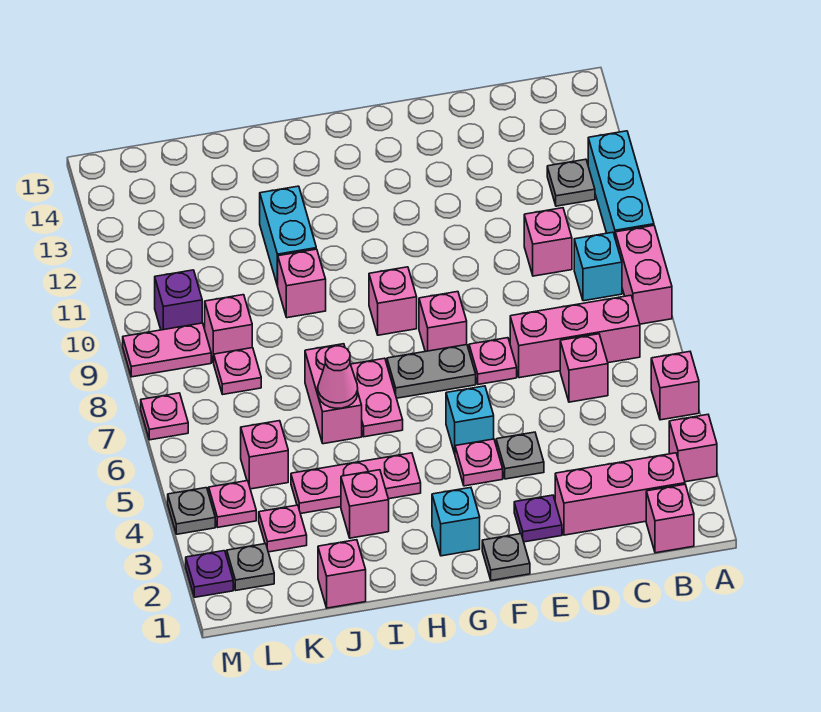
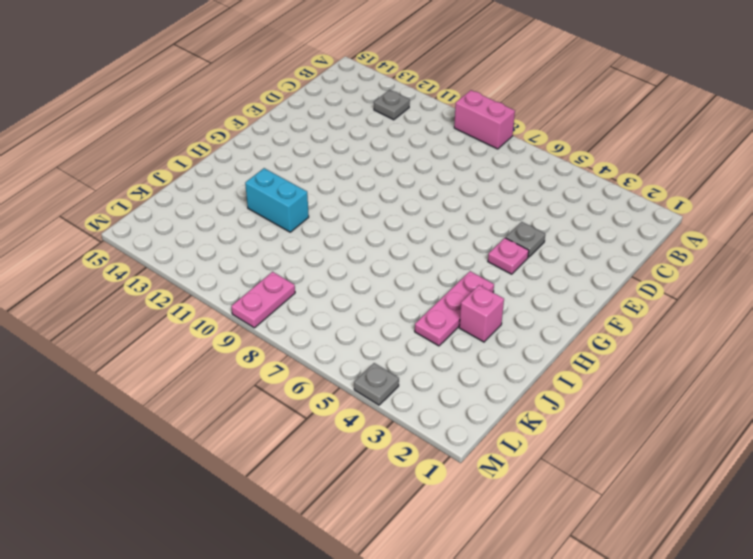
none -> pink brick A3 level 1
none -> pink brick A5 level 1
none -> cyan brick A10:A12 level 1
none -> pink brick B1 level 1

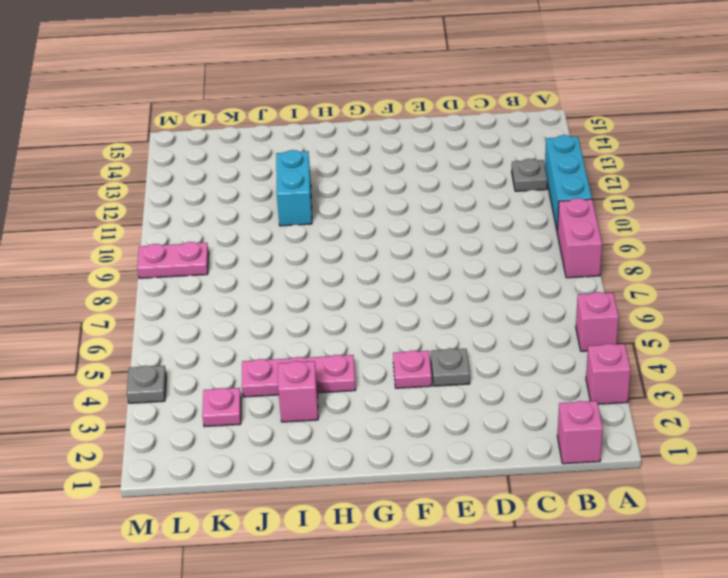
none -> pink brick B2:D2 level 1
none -> pink brick B7:D7 level 1
none -> cyan brick B9 level 1
none -> pink brick C6 level 1

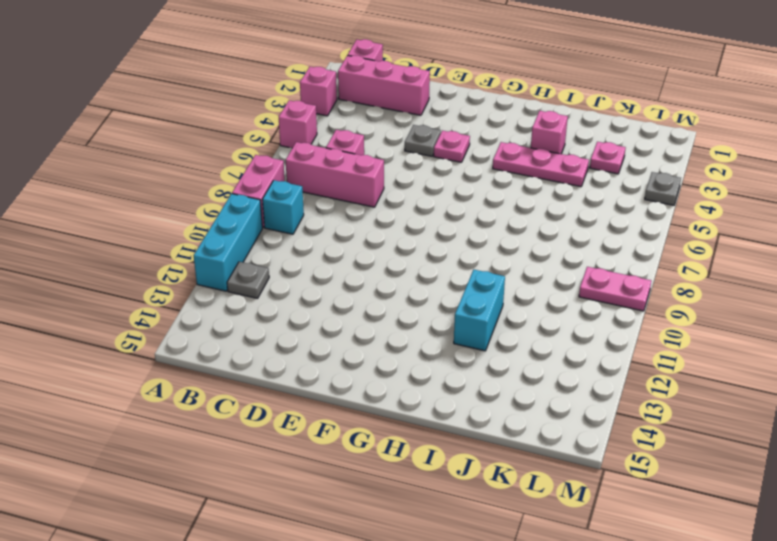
none -> pink brick C10 level 1
none -> purple plate E2 level 1
none -> pink plate E7 level 1
none -> grey plate F1 level 1

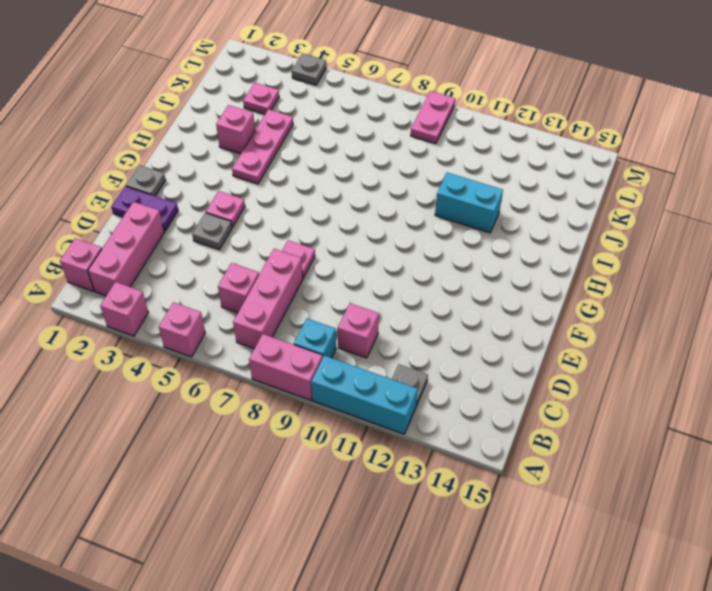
purple plate E1:E2 level 1 -> purple plate E2 level 1
none -> cyan brick F5 level 1
none -> grey plate F7:G7 level 1
none -> pink brick F8 level 1
none -> cyan brick G2 level 1

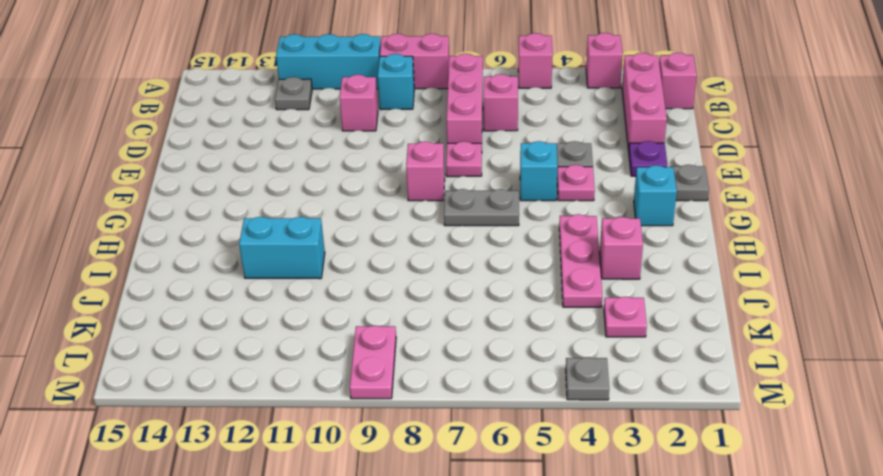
grey plate G6:G7 level 1 -> grey plate F7:G7 level 1
none -> pink brick G9 level 1
none -> pink plate H6:H7 level 1
none -> pink brick I6:I7 level 1
none -> pink brick I10 level 1

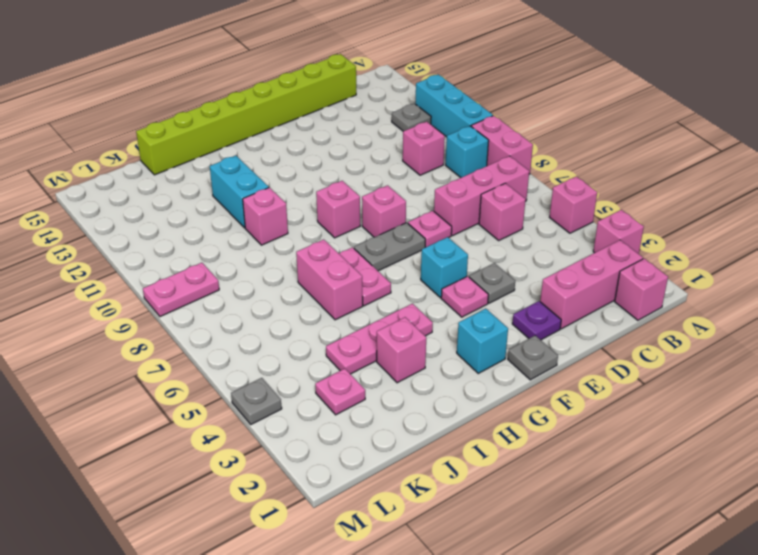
lime brick C15:J15 level 1 -> none
none -> pink brick J1 level 1
none -> pink brick K5 level 1
none -> pink plate K8 level 1
none -> pink brick K9 level 1

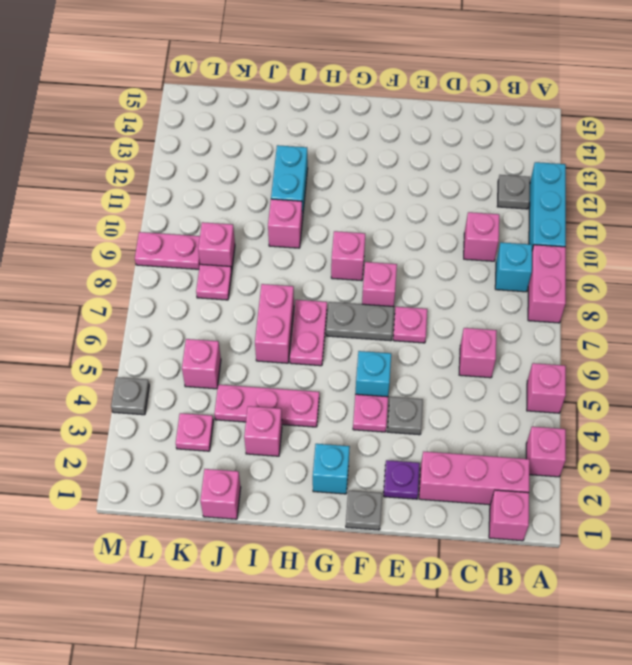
none -> pink brick B7:D7 level 1
none -> grey plate L2 level 1
none -> pink plate L4 level 1
none -> purple brick L10 level 1

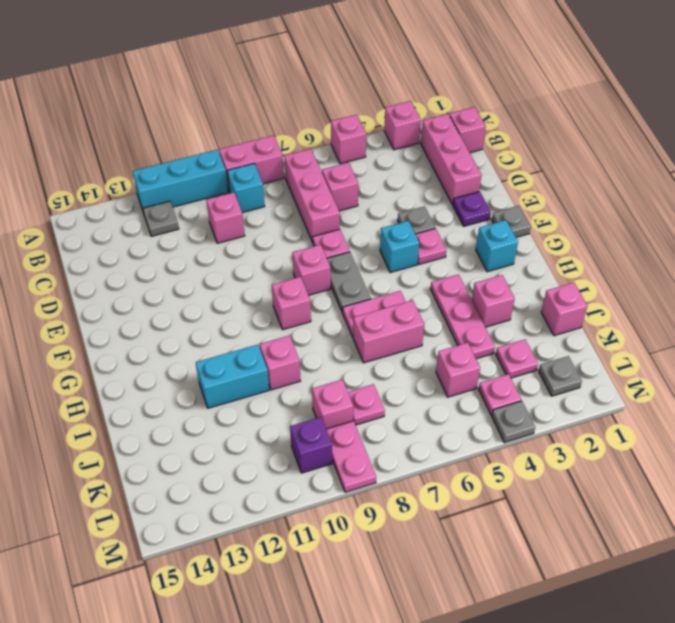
none -> purple plate M2 level 1
none -> pink plate M7 level 1
none -> pink cone I6 level 2

